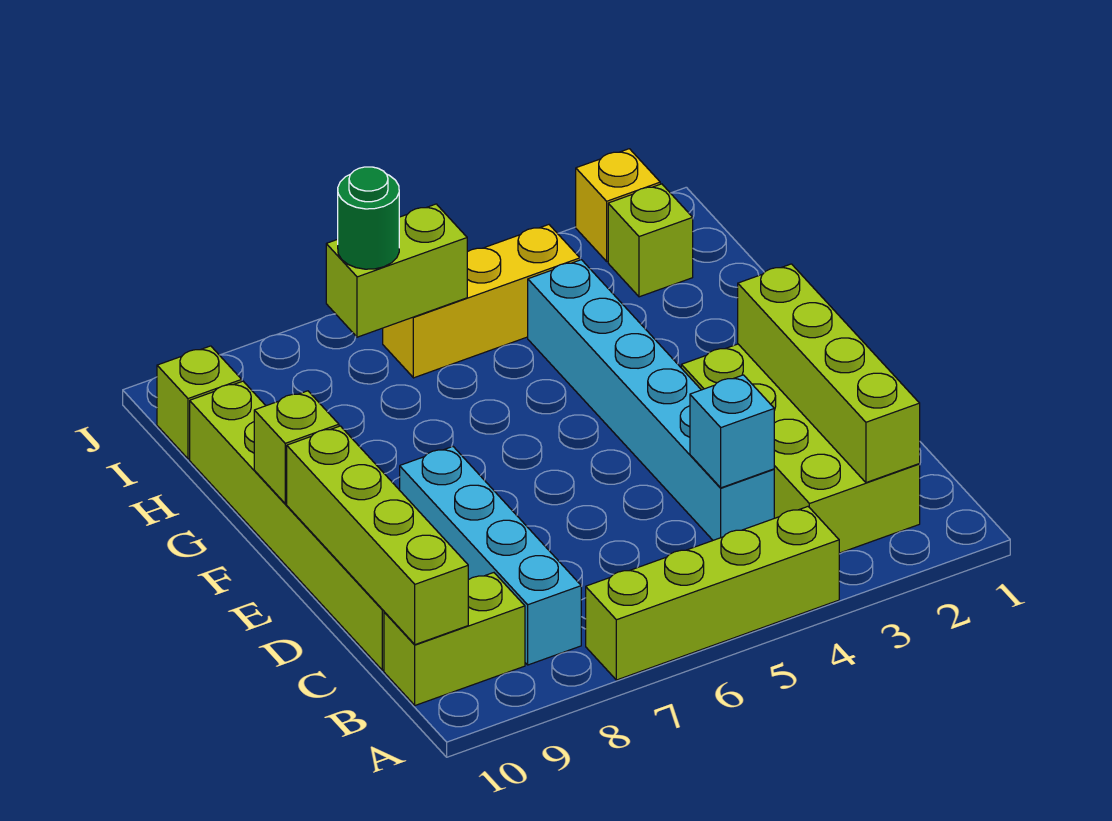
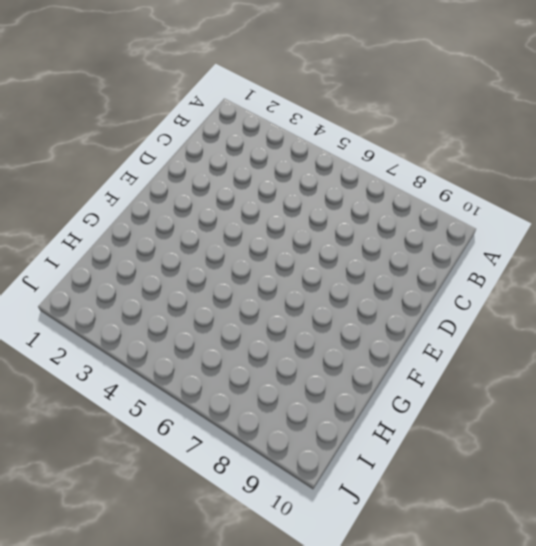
none -> lime brick A4:A7 level 1
none -> lime brick B2:E3 level 1
none -> cyan brick B8:E8 level 1

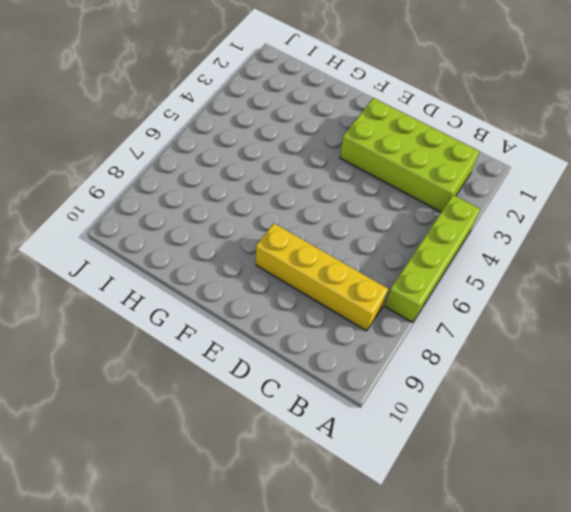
yellow brick B8:E8 level 1 -> cyan brick B8:E8 level 1
none -> lime brick B9:B10 level 1
none -> cyan brick C4:H4 level 1
none -> lime brick C10:H10 level 1

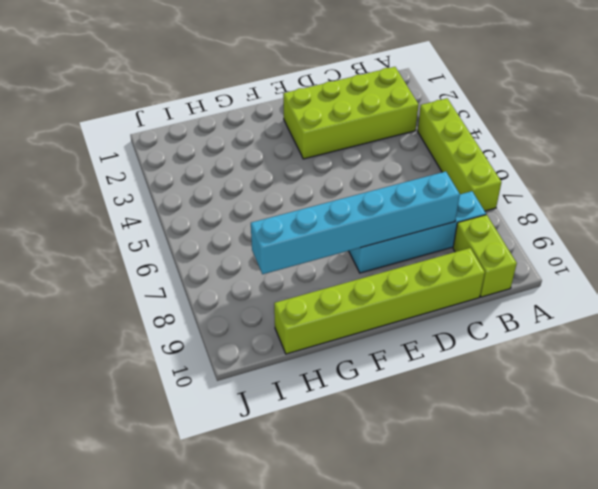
cyan brick C8:H8 level 2 -> cyan brick C4:H4 level 1
none -> lime brick I2 level 1
none -> yellow brick I4:I6 level 1
none -> lime brick I10 level 1

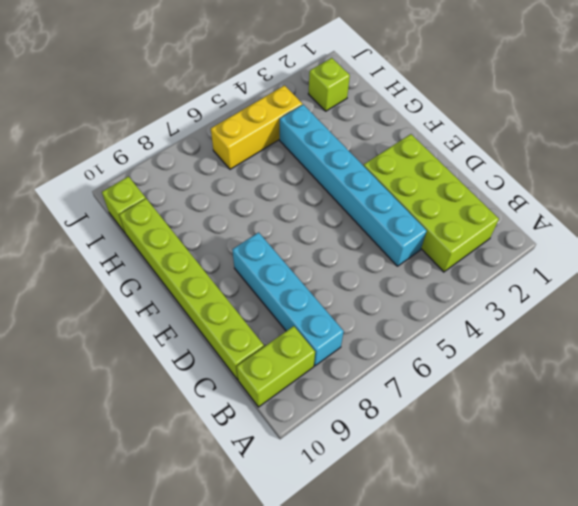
none -> lime brick A4:A7 level 1
none -> yellow brick J2 level 1
none -> lime brick B2:E2 level 2

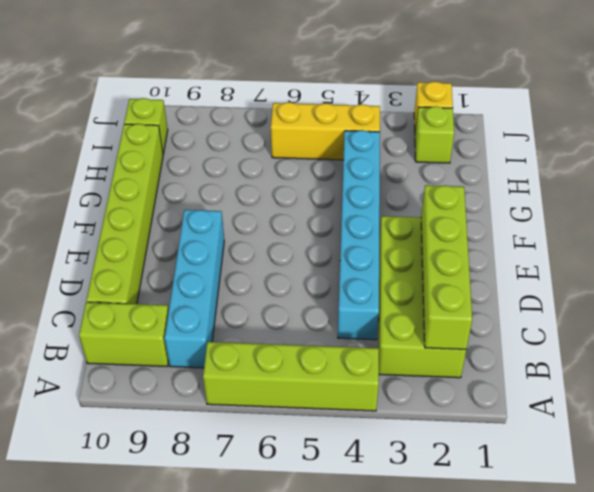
none -> lime brick B10:E10 level 2
none -> cyan brick C4 level 2
none -> lime brick F10 level 2

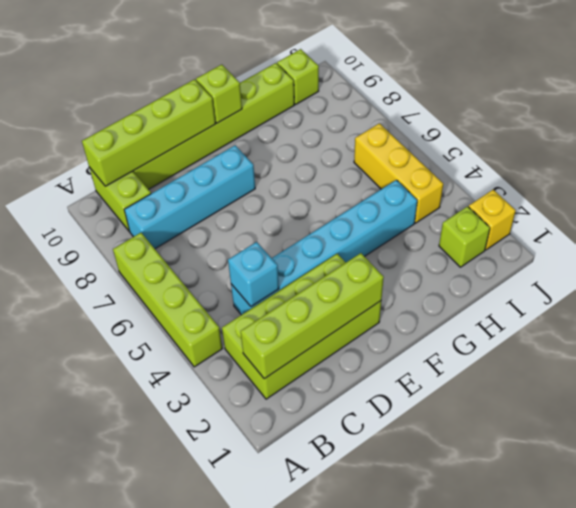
none -> lime brick I6:I7 level 2
none -> green round brick I7 level 3

